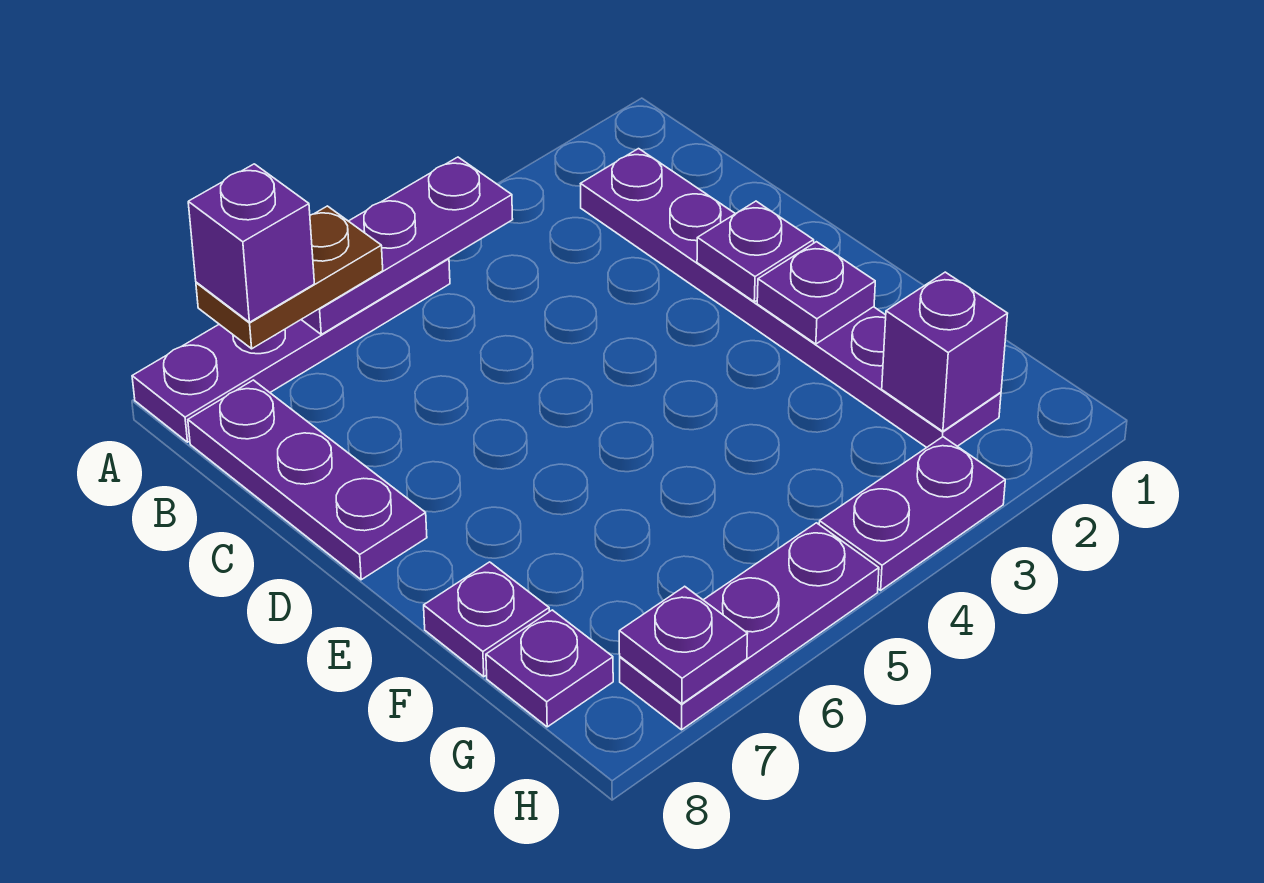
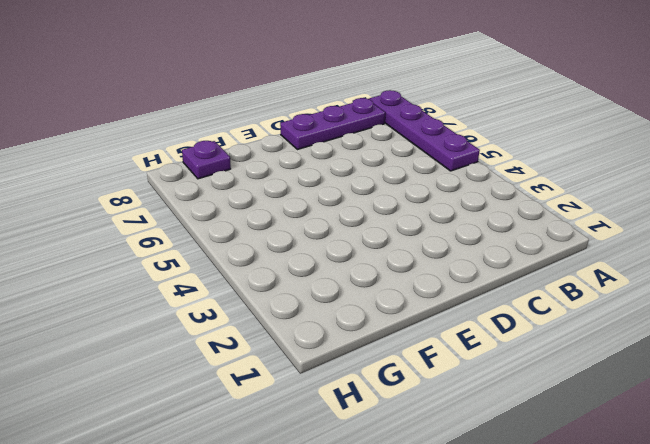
none -> purple plate B2:G2 level 1
none -> purple plate F8 level 1
none -> purple plate H3:H4 level 1

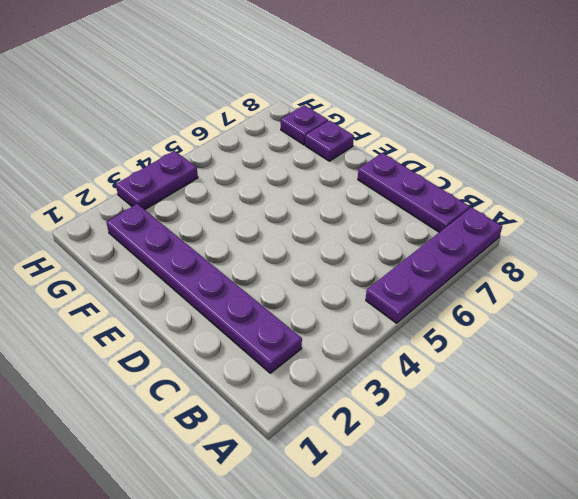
none -> purple plate H5:H7 level 1
none -> purple plate A4:A6 level 2
none -> purple plate D2 level 2

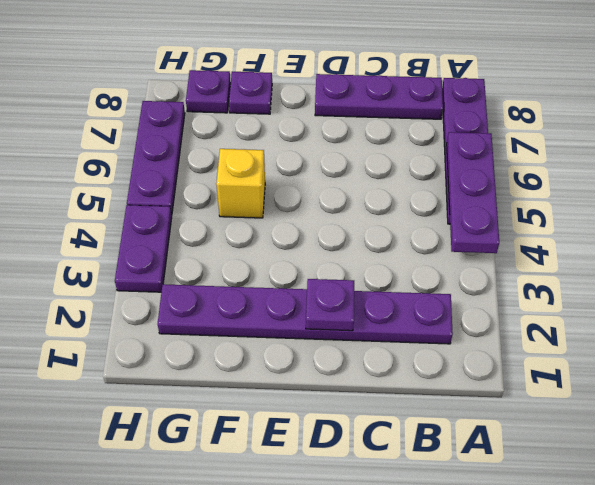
yellow brick F5 level 1 -> none
none -> purple plate E2 level 2
none -> purple brick G2 level 2
none -> purple plate H7 level 2

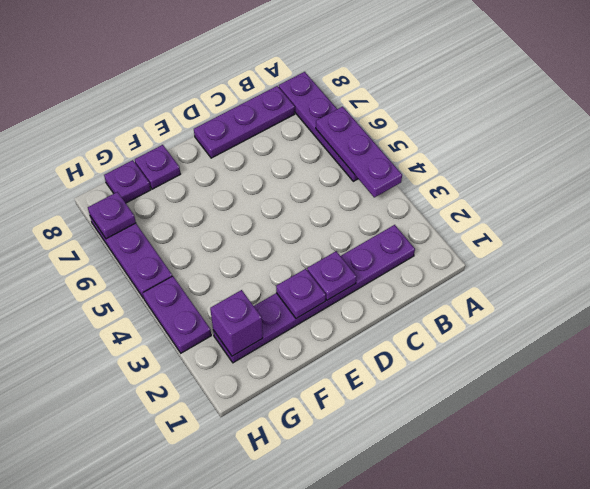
none -> brown plate A6:A7 level 3
none -> purple brick A7 level 4

